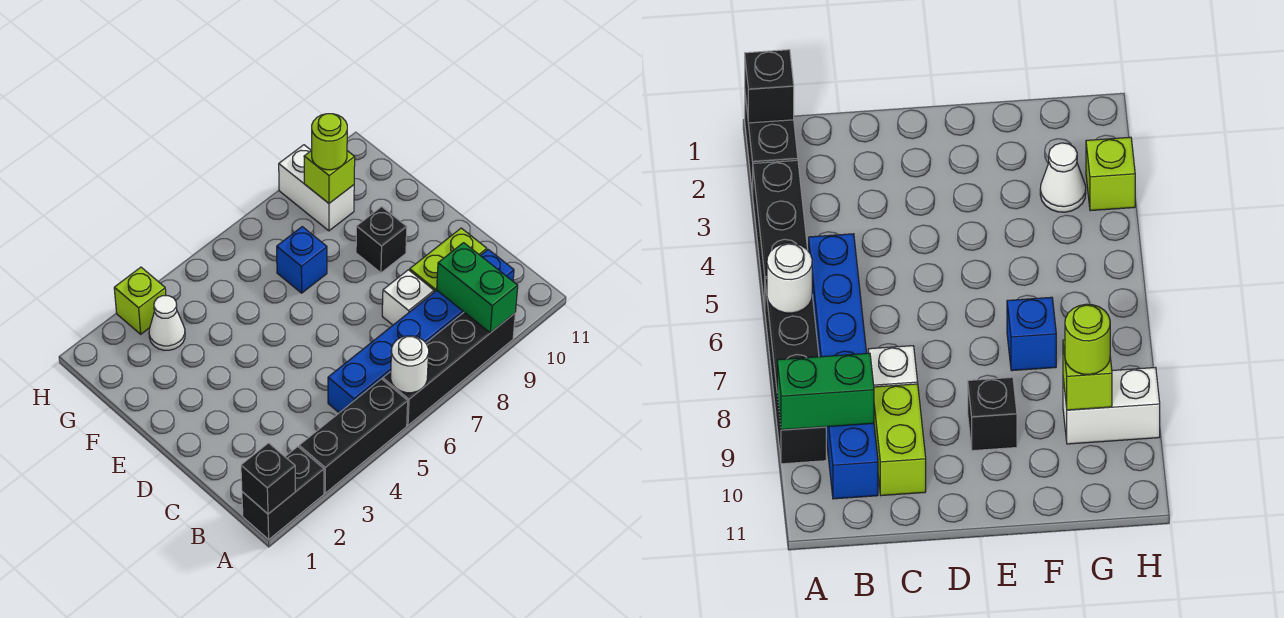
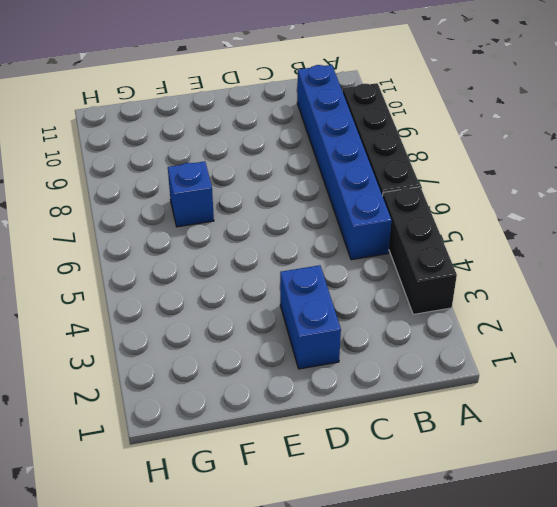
blue brick D2:D3 level 1 -> none
none -> black brick A1:A2 level 1
none -> white brick C8 level 1
none -> lime brick C9:C10 level 1

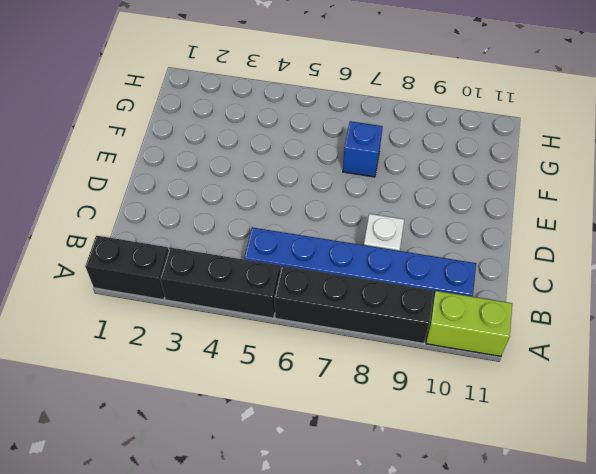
lime brick A10:A11 level 1 -> lime brick C9:C10 level 1
none -> black brick E9 level 1
none -> white cone G3 level 1
none -> white brick G9:H9 level 1

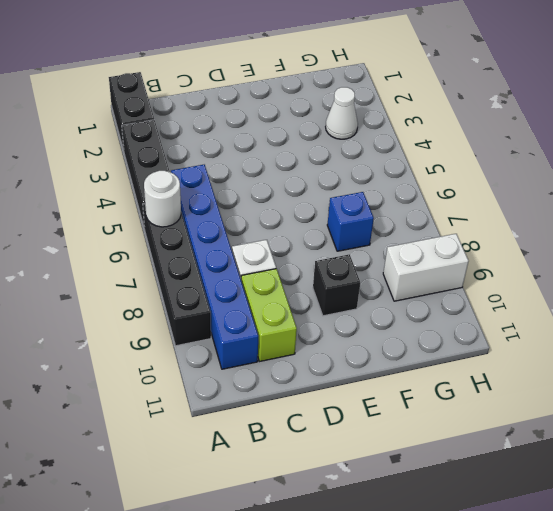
none -> lime brick H3 level 1
none -> black brick A1 level 2
none -> green brick A9:B9 level 2

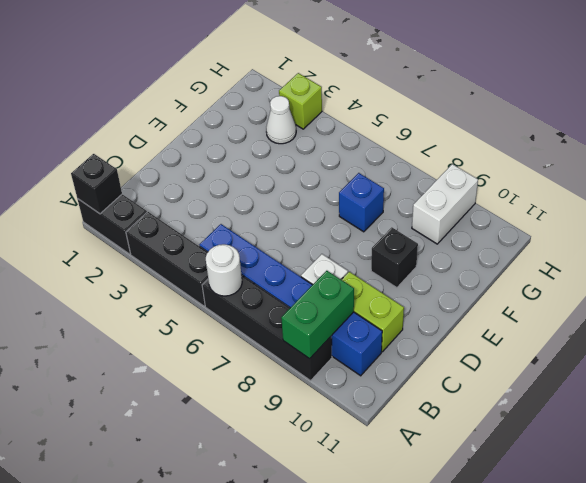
none -> lime brick G9 level 2
none -> lime round brick G9 level 3

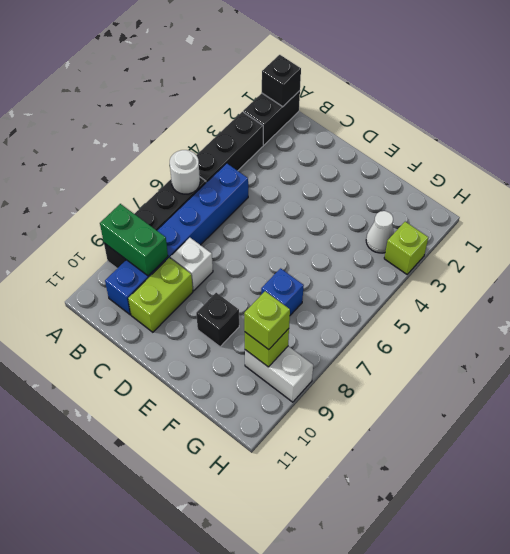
lime brick G9 level 3 -> lime round brick G9 level 3

